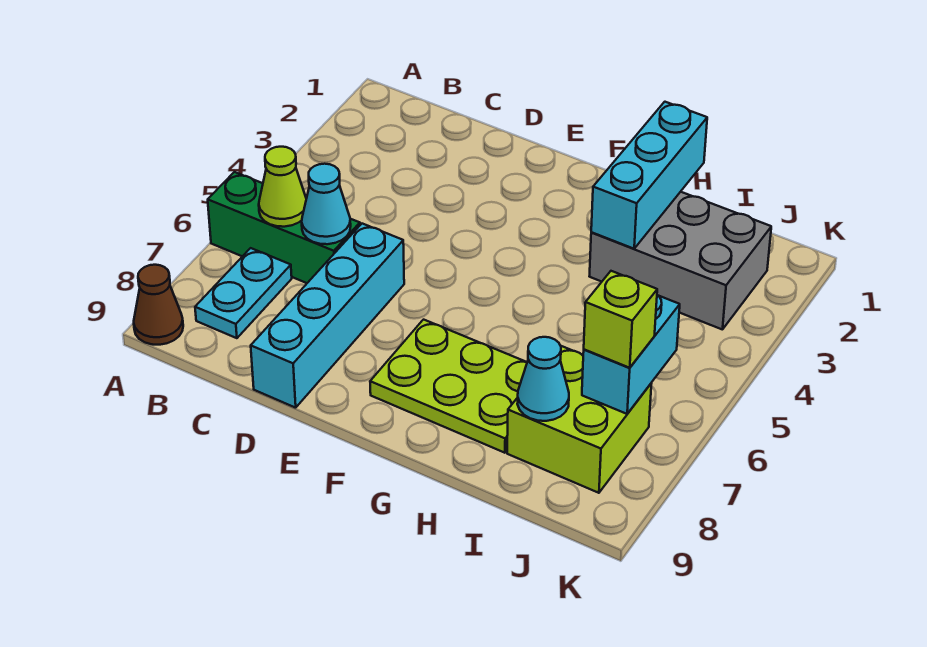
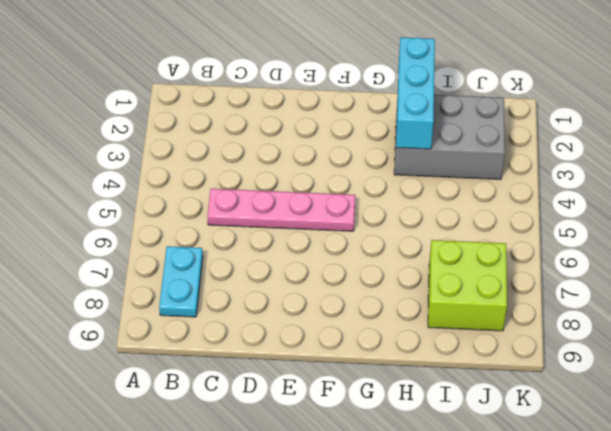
pink plate C5:F5 level 1 -> none
none -> green brick A6:C6 level 1
none -> brown cone A9 level 1
none -> cyan brick D6:D9 level 1

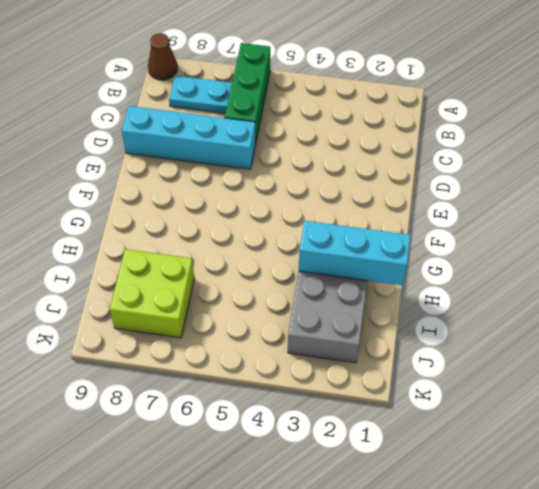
none -> lime plate F7:H8 level 1
none -> lime cone B6 level 2
none -> cyan cone C6 level 2

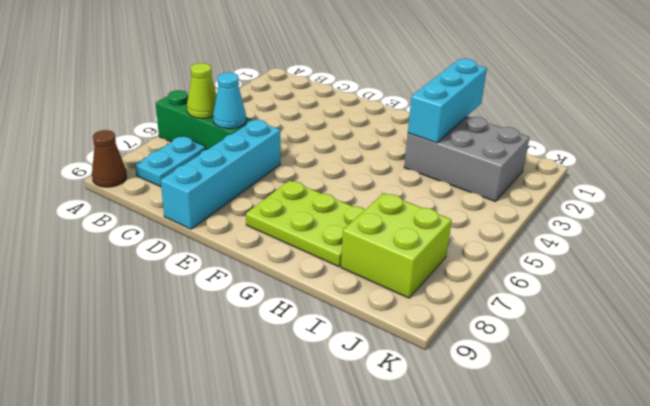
none -> cyan cone I8 level 2
none -> cyan brick J6:J7 level 2
none -> lime brick J7 level 3

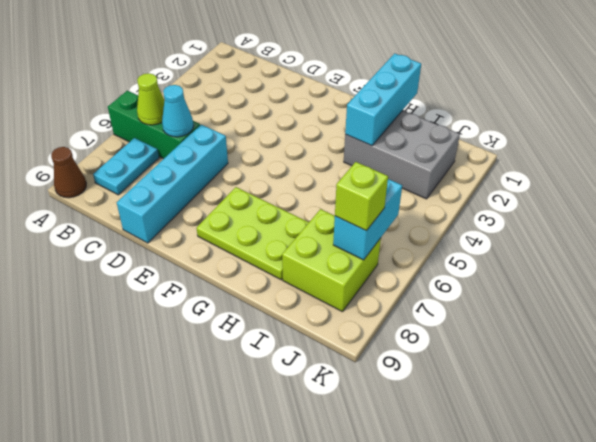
none -> cyan cone I8 level 2

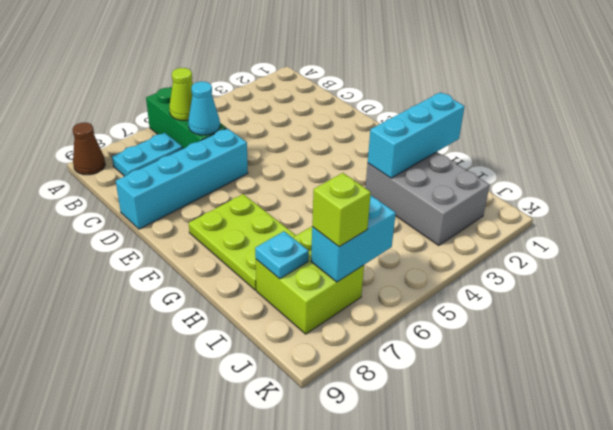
cyan plate I8 level 2 -> cyan cone I8 level 2

